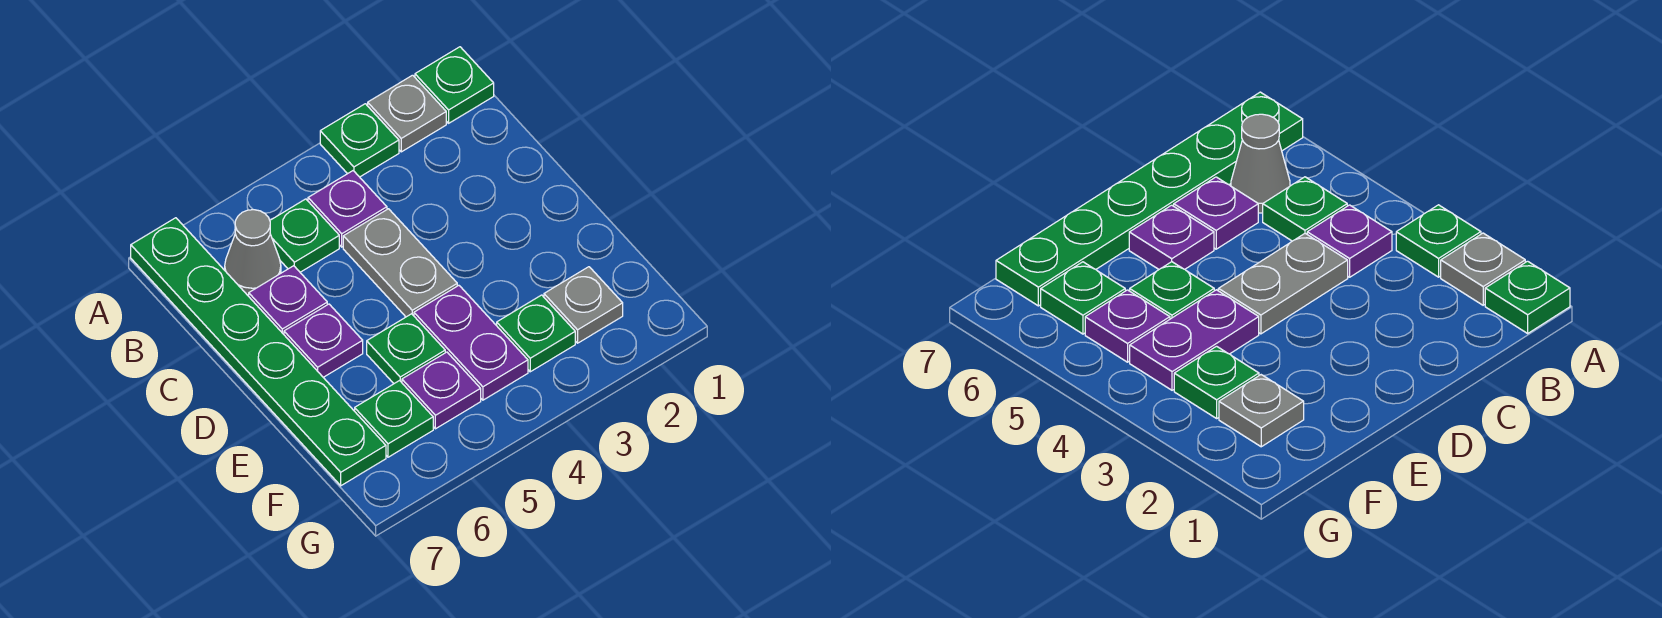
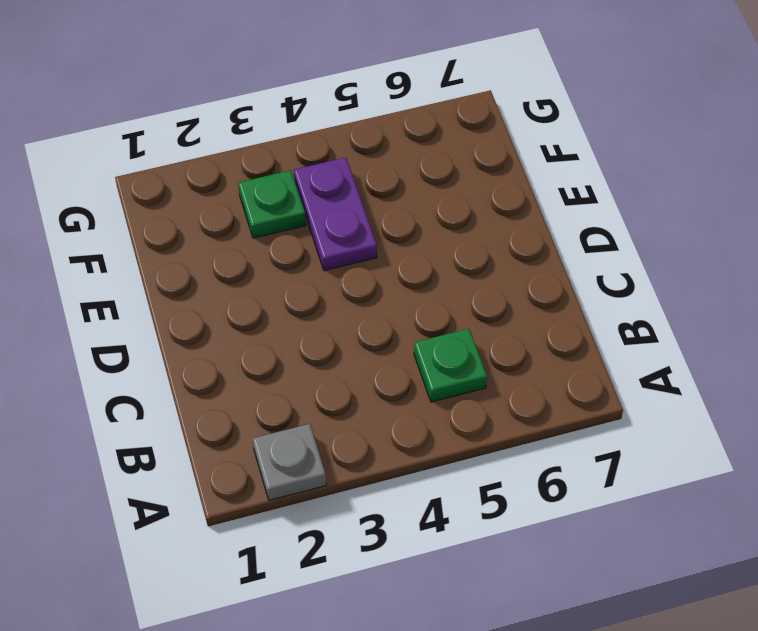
none -> green plate A1 level 1
none -> green plate A3 level 1
none -> green plate A7:F7 level 1

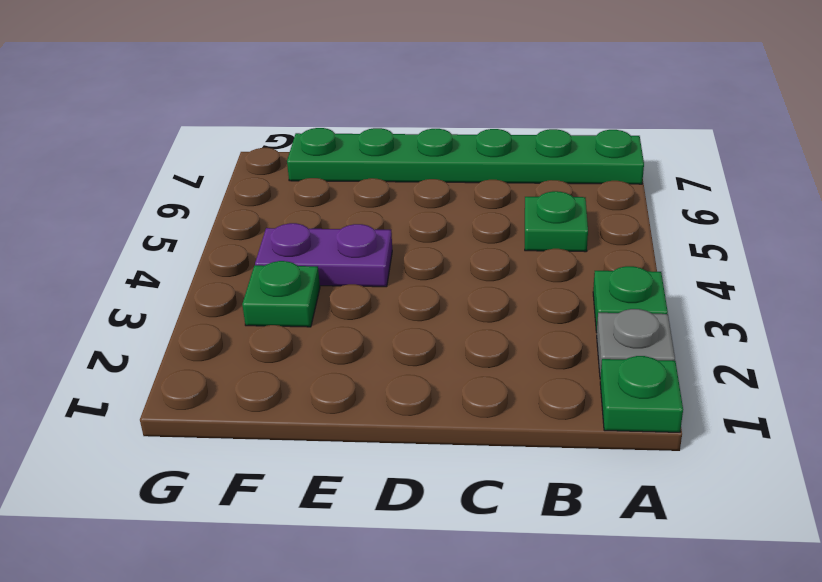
none -> purple plate B4 level 1
none -> grey cone B6 level 1
none -> grey plate C4:D4 level 1

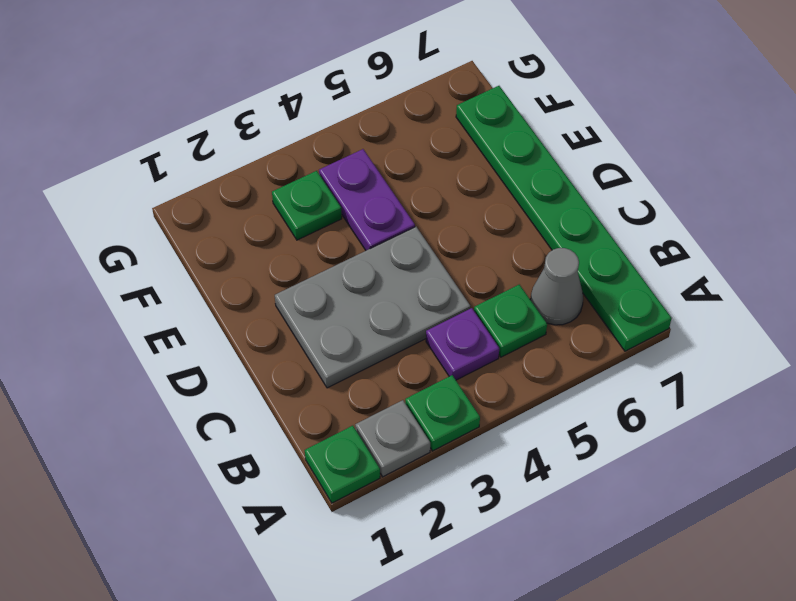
grey plate C2:D4 level 1 -> grey plate C4:D4 level 1
none -> purple plate C6 level 1
none -> purple plate D6 level 1
none -> green plate E5 level 1

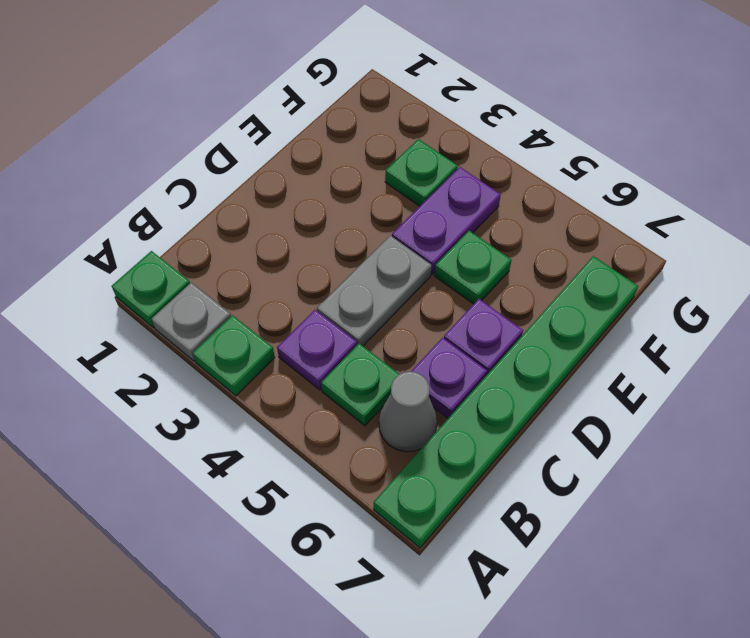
none -> grey plate F2 level 1
none -> purple plate F5 level 1
none -> green plate F6 level 1

